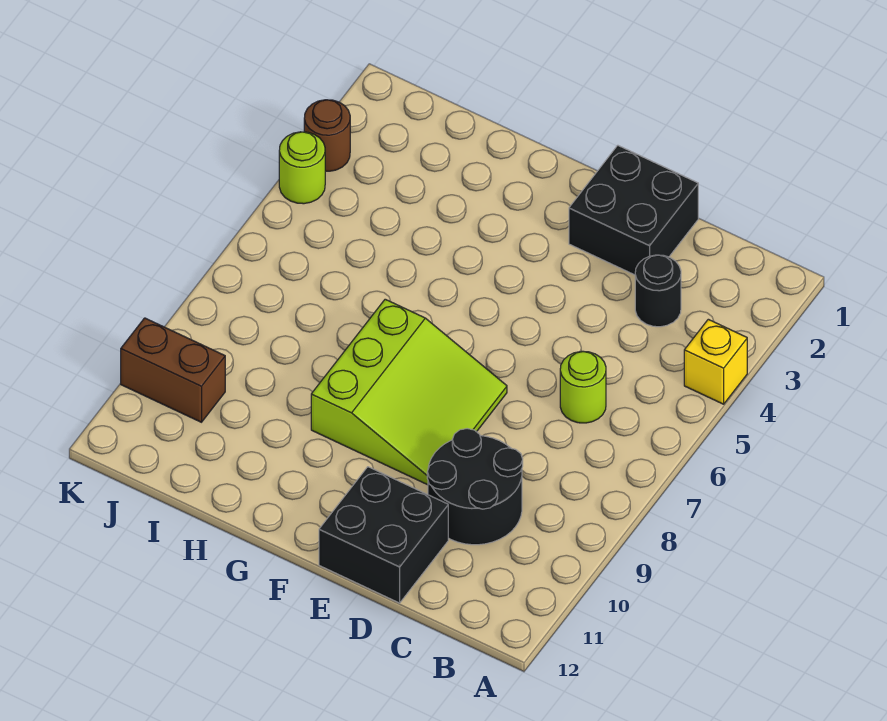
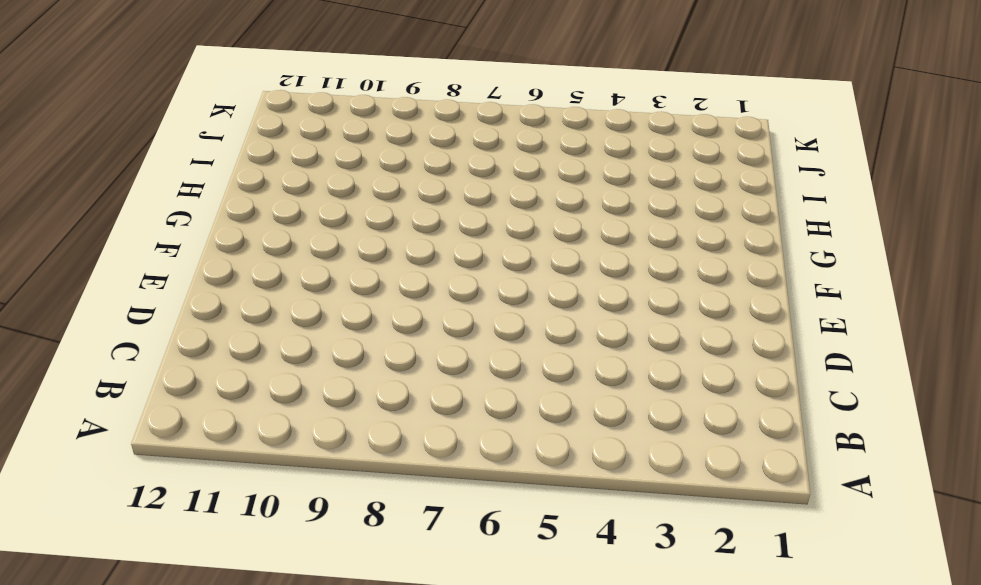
none -> yellow brick A4 level 1
none -> black round brick C3 level 1

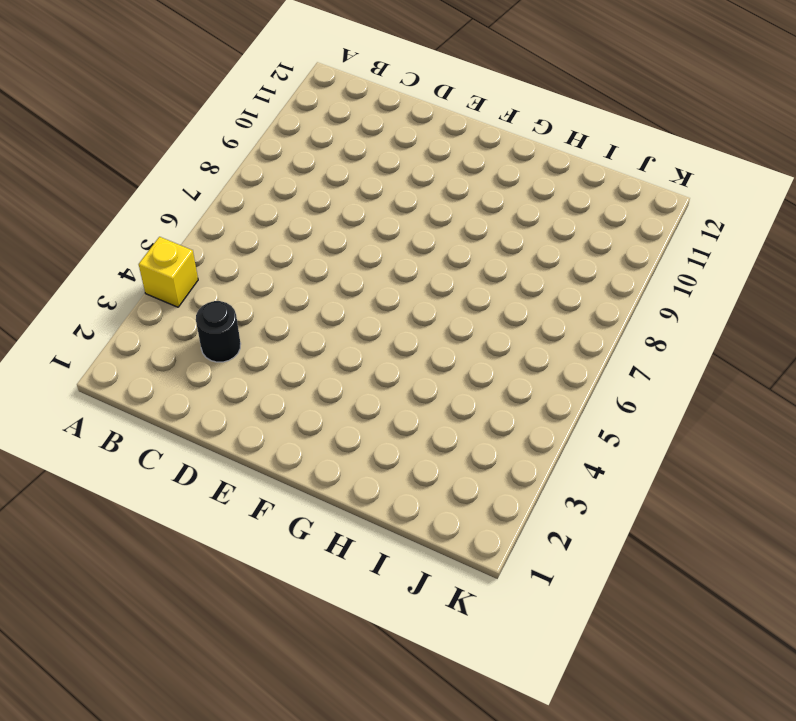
none -> lime round brick C6 level 1
none -> black round brick C9:D10 level 1

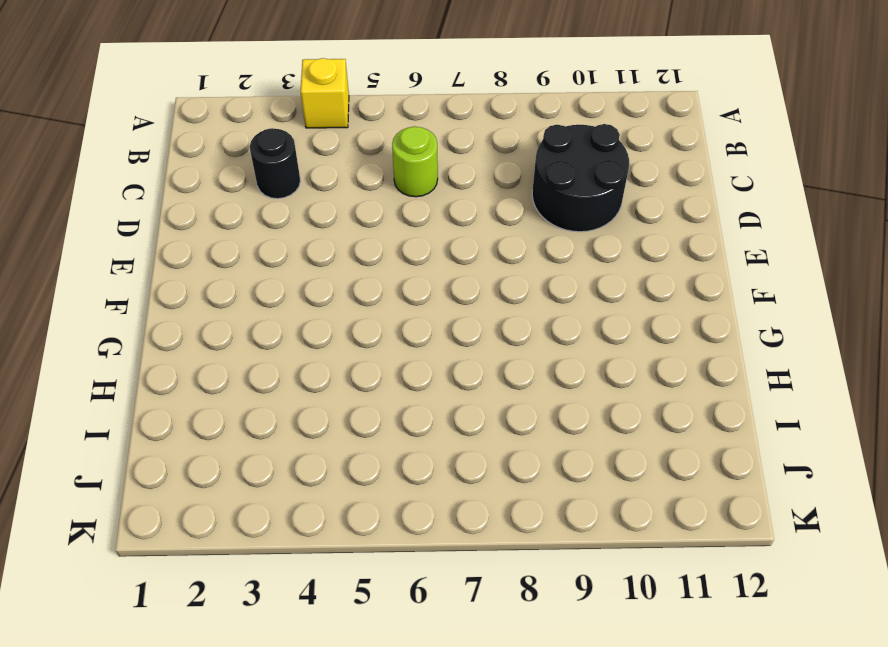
none -> black brick D1:E2 level 1
none -> black brick D11:E12 level 1

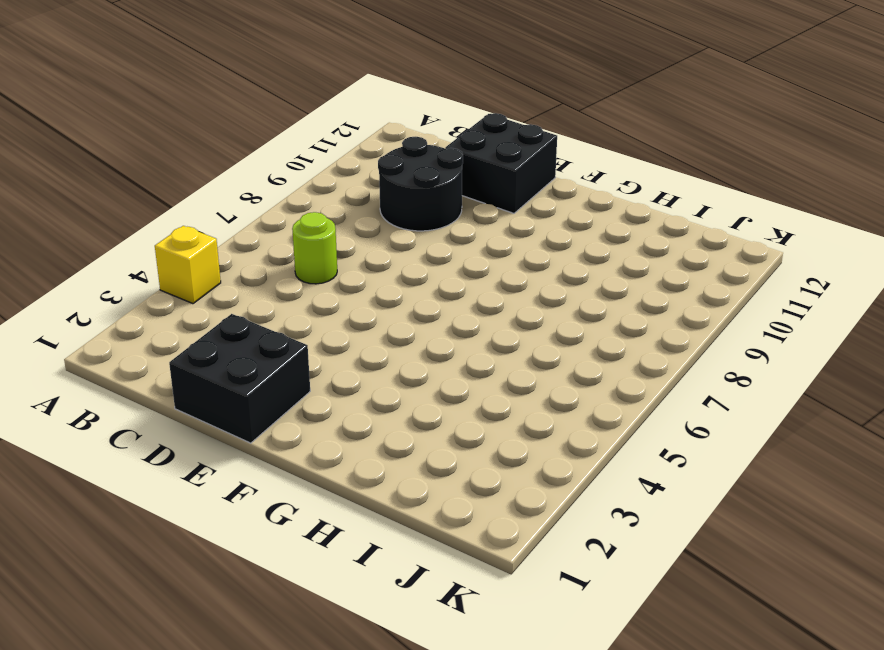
none -> black round brick C3 level 1
none -> lime slope E7:G9 level 1 top G

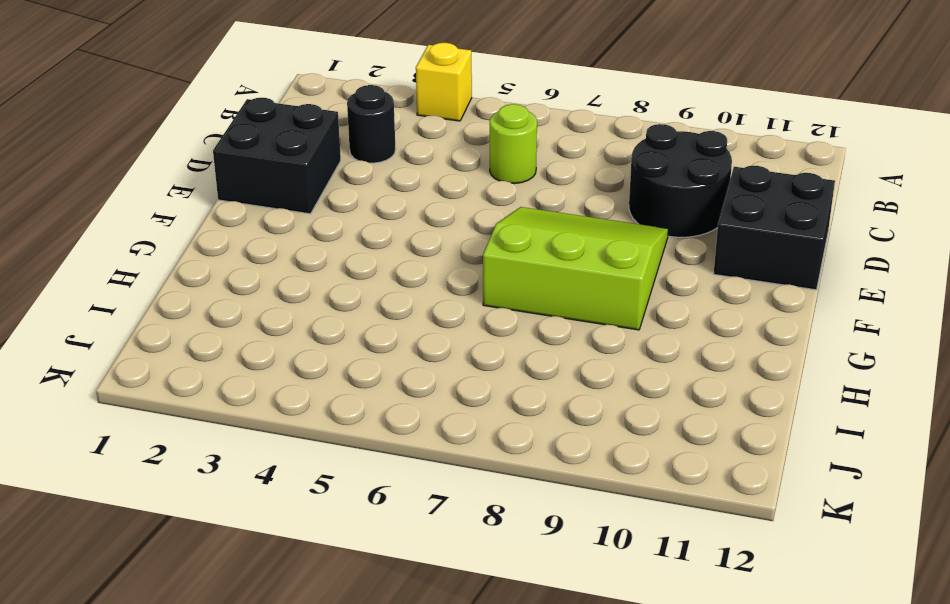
none -> brown brick J10:K10 level 1
none -> brown round brick K3 level 1

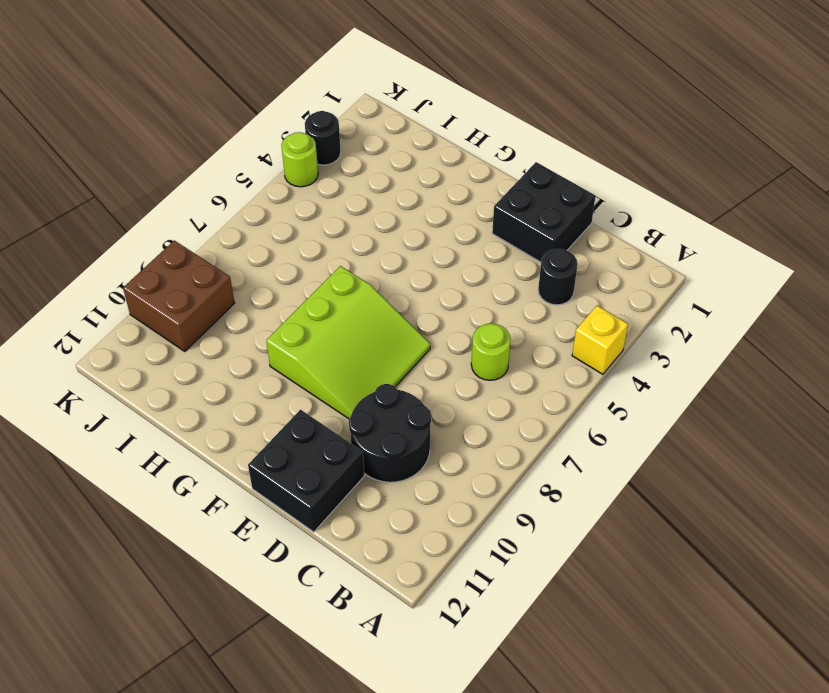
brown brick J9:K10 level 1 -> brown brick J10:K10 level 1
black round brick K3 level 1 -> brown round brick K3 level 1

